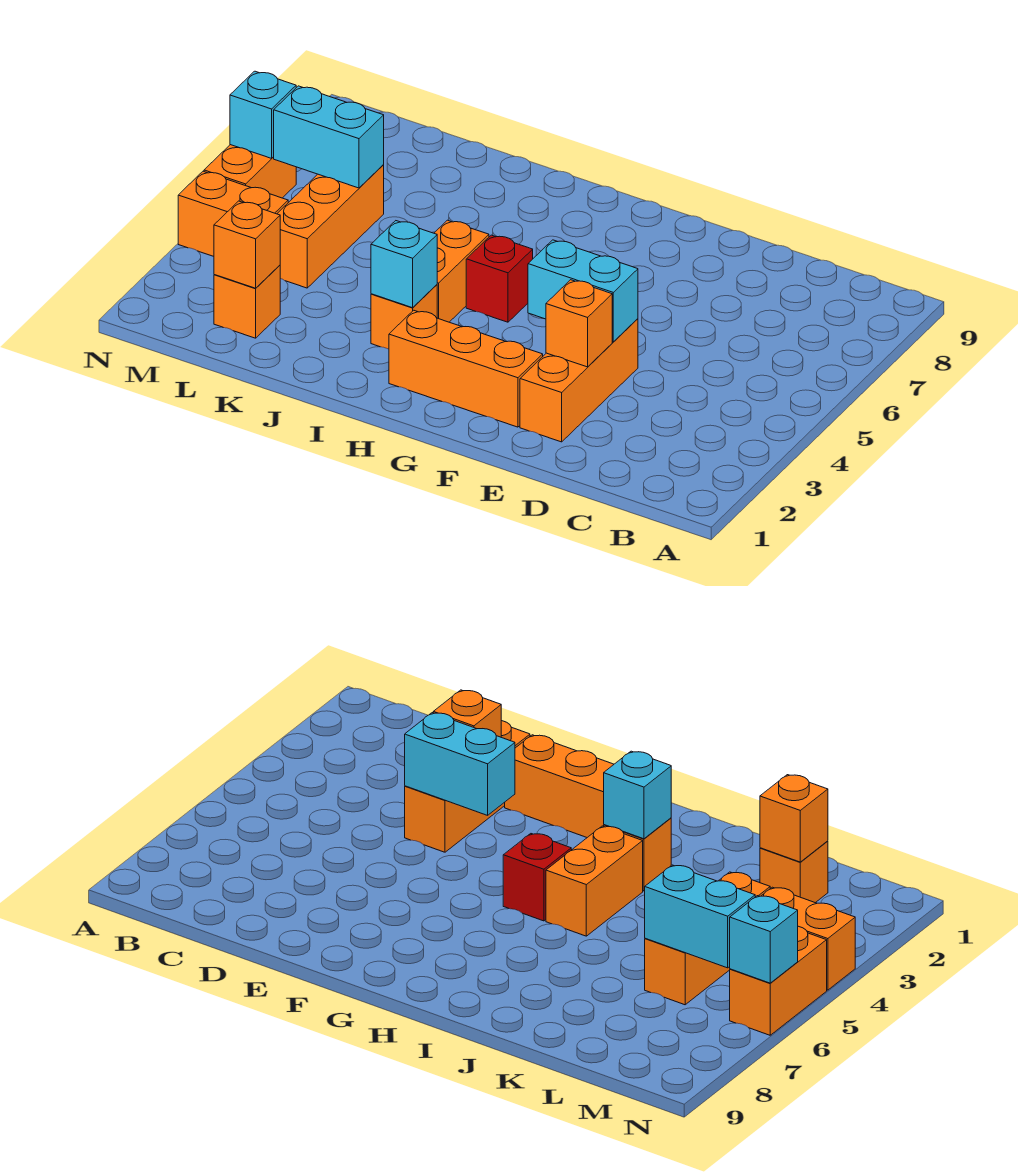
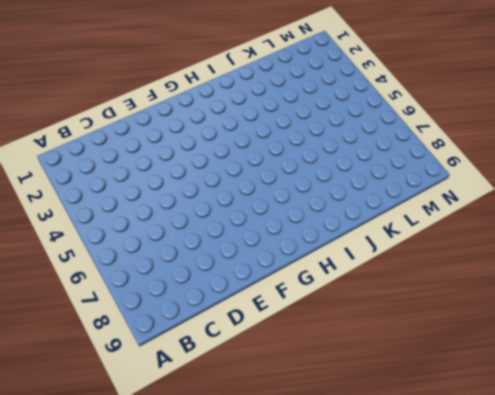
none -> orange brick E2:E4 level 1
none -> orange brick F2:H2 level 1
none -> red brick H5 level 1

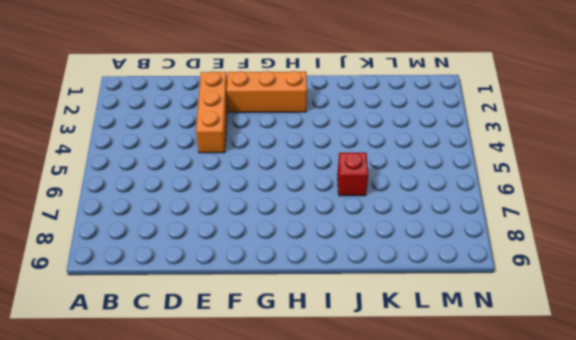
red brick J6 level 1 -> red brick H5 level 1
none -> orange brick I3 level 1
none -> orange brick I4:I5 level 1
none -> orange brick L2 level 1

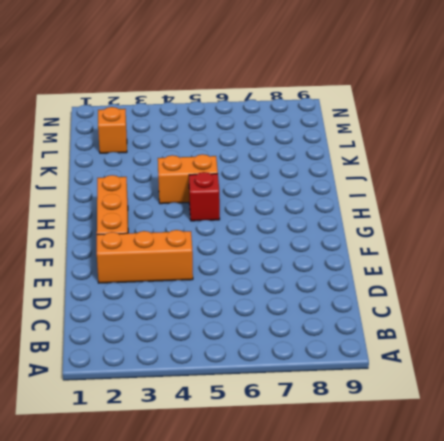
none -> orange brick I3 level 1
none -> orange brick L4:L6 level 1
none -> orange brick M4:N4 level 1

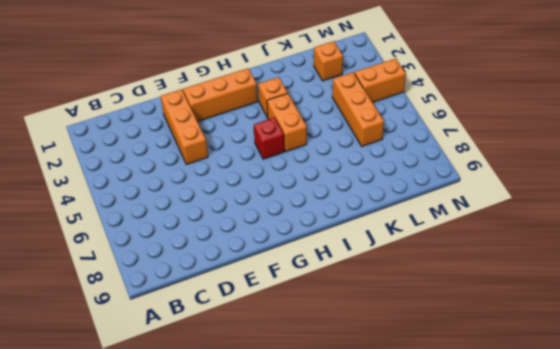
none -> orange brick N5:N6 level 1
none -> orange brick E3 level 2
none -> cyan brick E4:F4 level 2

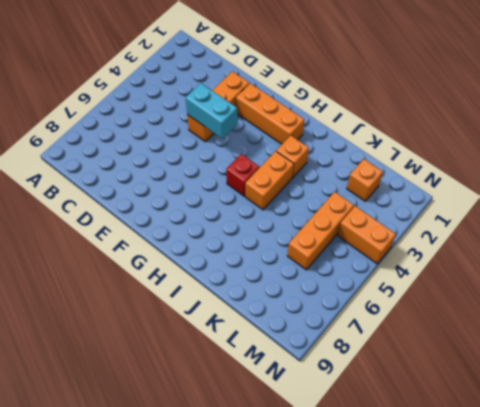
none -> orange brick N5:N6 level 1
none -> orange brick E3 level 2
none -> cyan brick I3 level 2

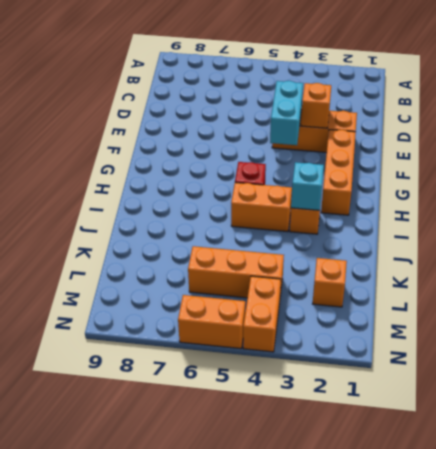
none -> orange brick L2 level 2
none -> cyan brick L6:M6 level 2
none -> cyan brick N6 level 2

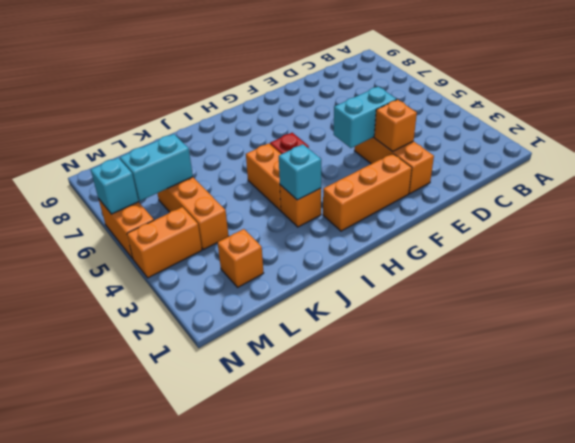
none -> orange brick L2 level 2

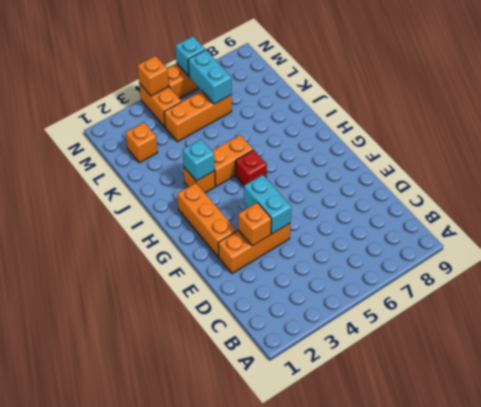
orange brick N4 level 2 -> orange brick L2 level 2

